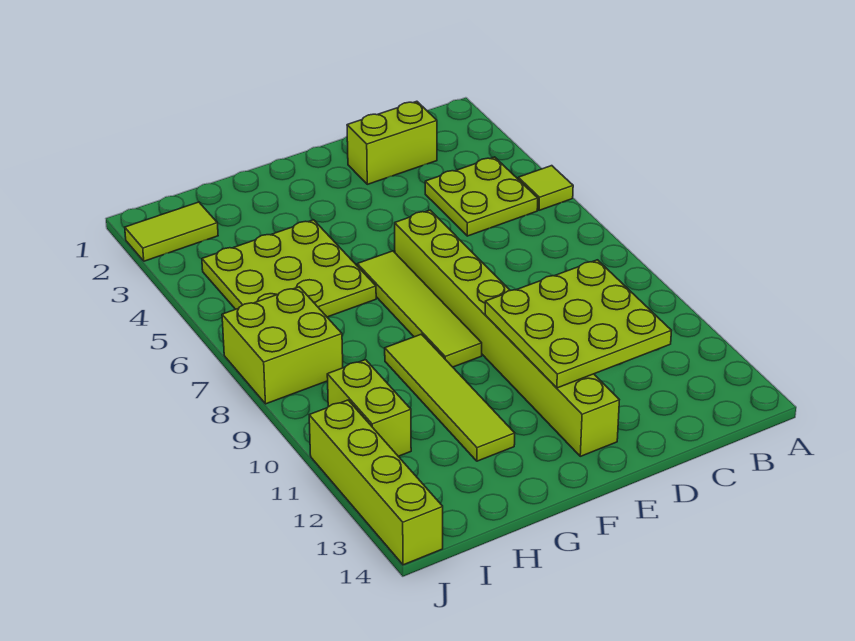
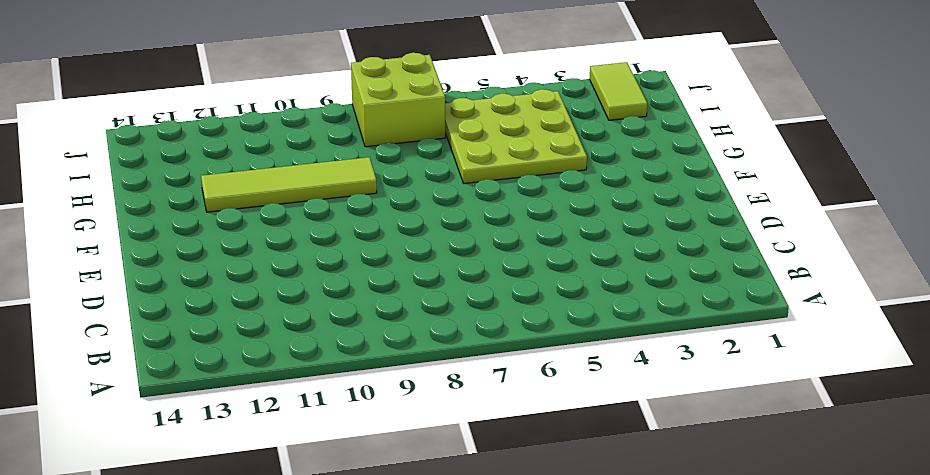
none -> lime tile A5 level 1
none -> lime plate B4:C5 level 1
none -> lime brick C2:D2 level 1

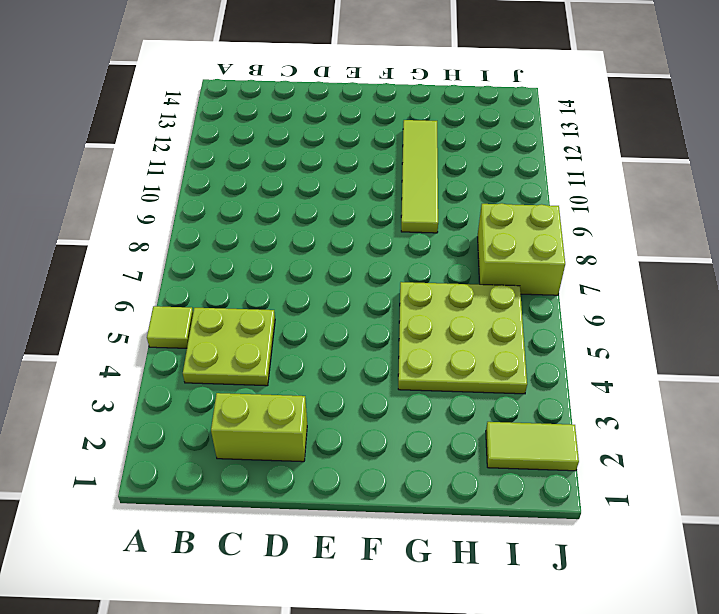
none -> lime brick E6:E13 level 1
none -> lime tile F6:F9 level 1
none -> lime brick I10:I11 level 1

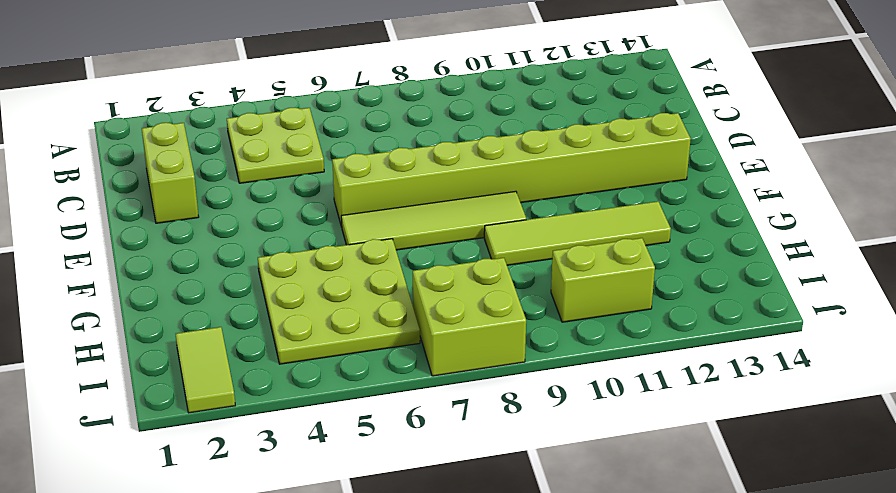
none -> lime tile A5 level 1
none -> lime brick J11:J14 level 1
none -> lime plate C10:E12 level 2

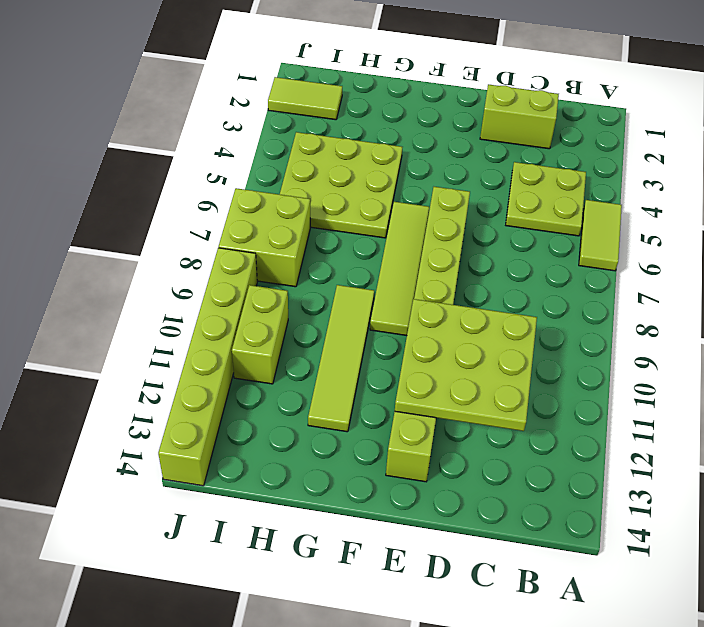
lime tile A5:A6 level 1 -> lime tile A5 level 1
lime brick J9:J14 level 1 -> lime brick J11:J14 level 1

